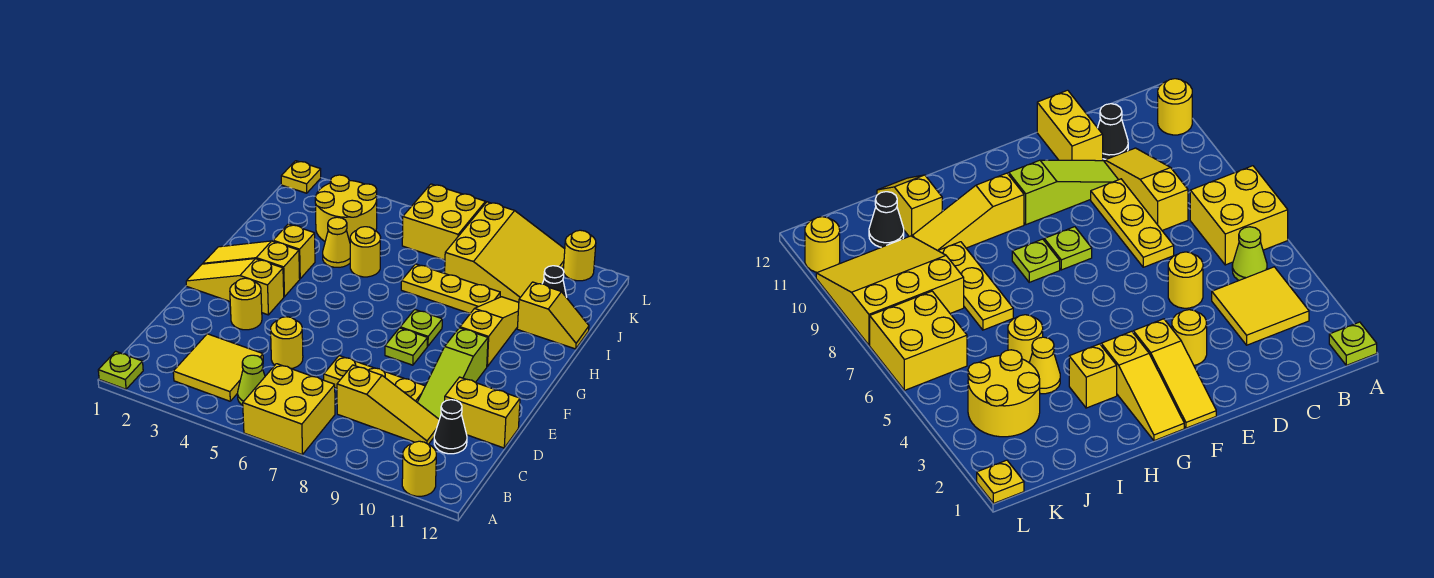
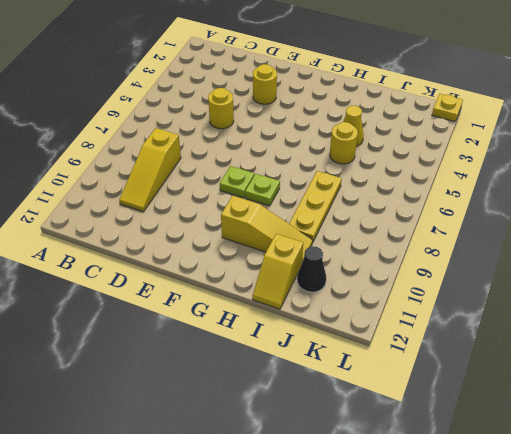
none -> lime plate A1 level 1
none -> yellow brick A6:B7 level 1
none -> yellow round brick A11 level 1

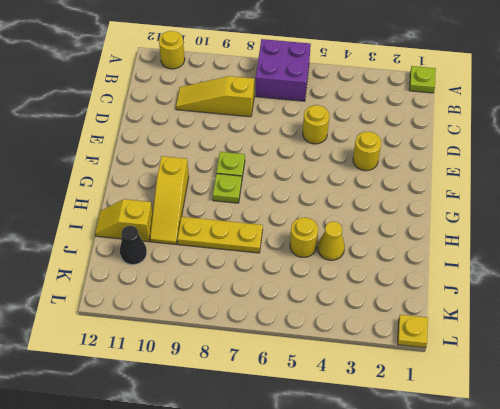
purple brick A6:B7 level 1 -> yellow brick A6:B7 level 1
none -> yellow tile B3:C4 level 1
none -> lime cone B5 level 1
none -> black cone C11 level 1

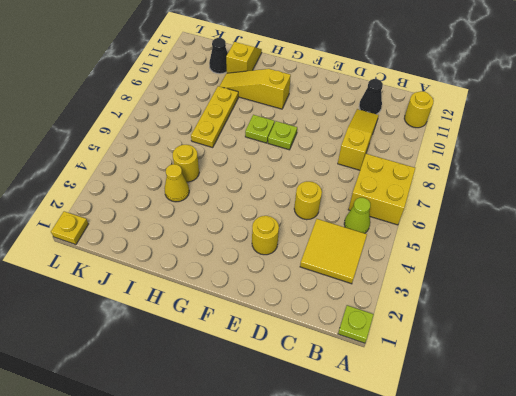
none -> yellow plate D7:D9 level 1
none -> lime slope D10:F10 level 1 top F
none -> yellow brick D11:D12 level 1

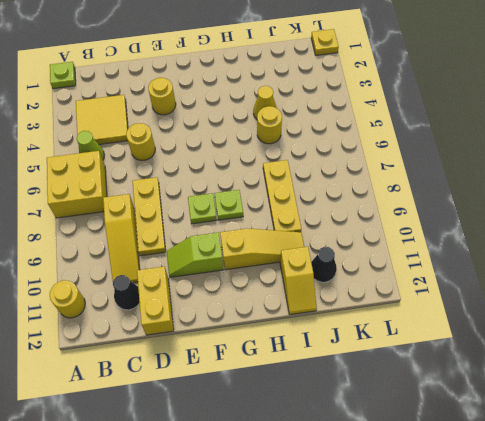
lime slope E10:F10 level 1 top F -> lime slope D10:F10 level 1 top F
none -> yellow slope F1:F3 level 1 top 3
none -> yellow slope G1:G3 level 1 top 3
none -> yellow brick H3 level 1

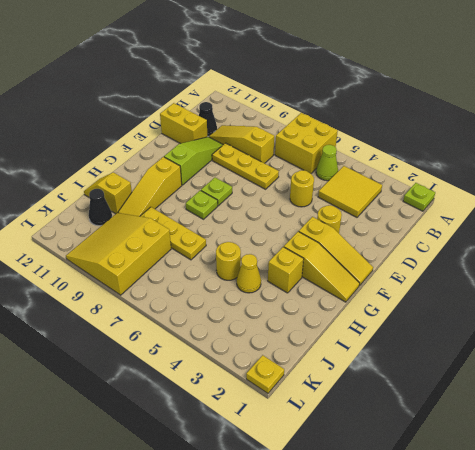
none -> yellow round brick A11 level 1
none -> yellow round brick J3:K4 level 1
none -> yellow brick K6:L7 level 1

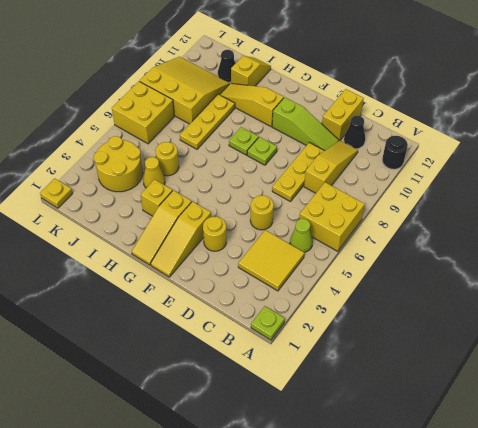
black round brick A11 level 1 -> yellow round brick A11 level 1
none -> yellow round brick L11 level 1

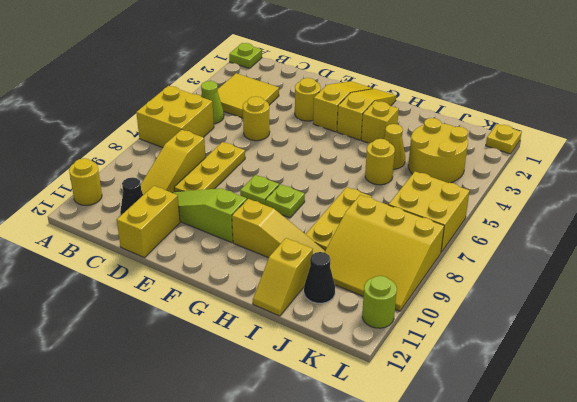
lime round brick L11 level 1 -> yellow round brick L11 level 1

